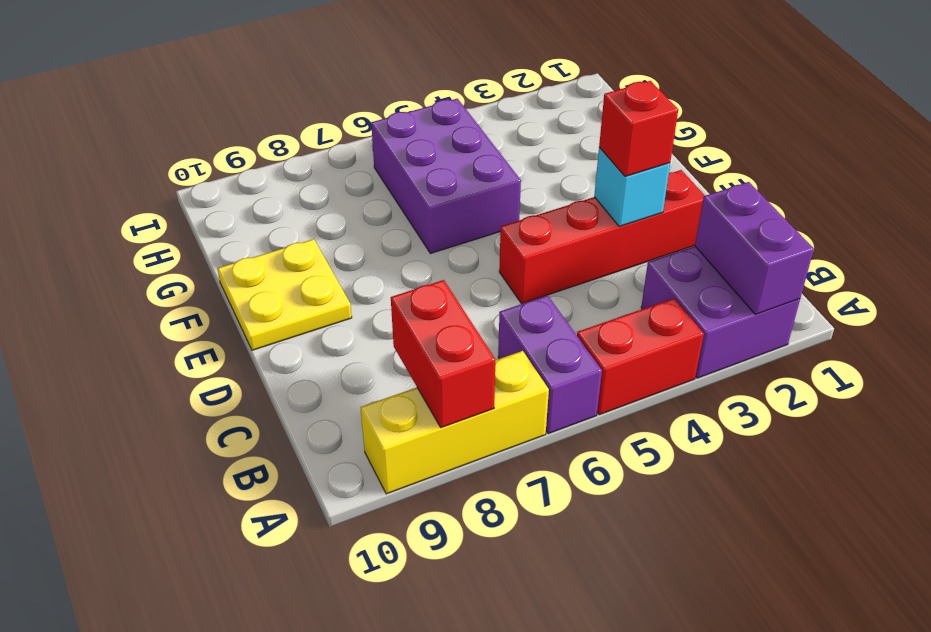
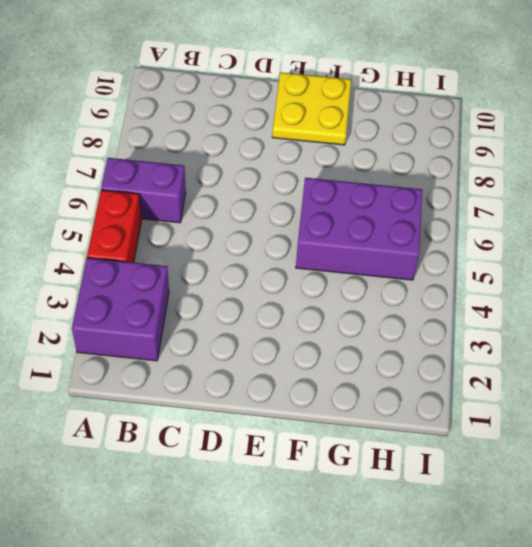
none -> yellow brick A7:A9 level 1
none -> red brick D2:D5 level 1

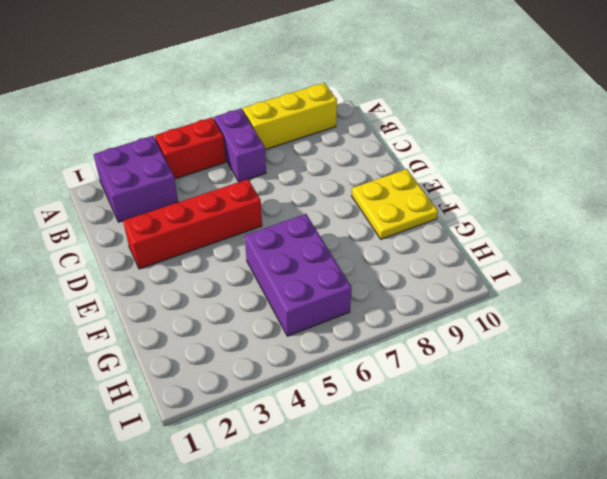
none -> purple brick A2:B2 level 2
none -> red brick A8:B8 level 2

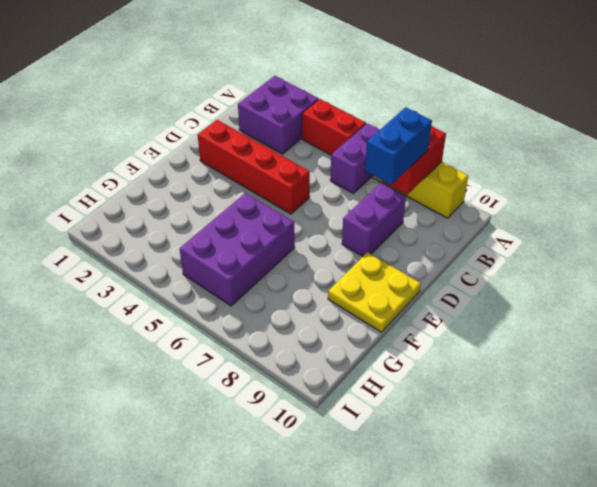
blue brick B8:C8 level 3 -> none
purple brick C8:D8 level 1 -> purple brick A2:B2 level 2
none -> cyan brick D3 level 2
none -> red brick D3 level 3

